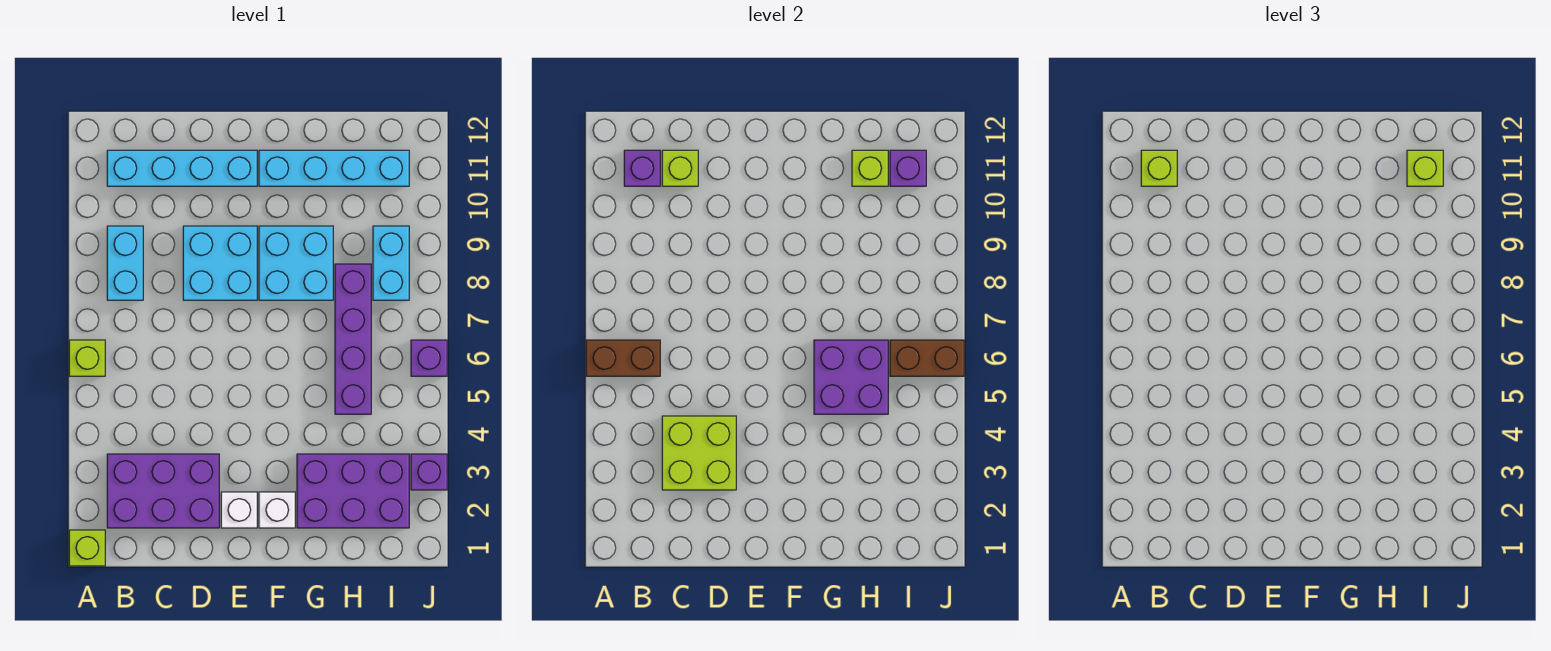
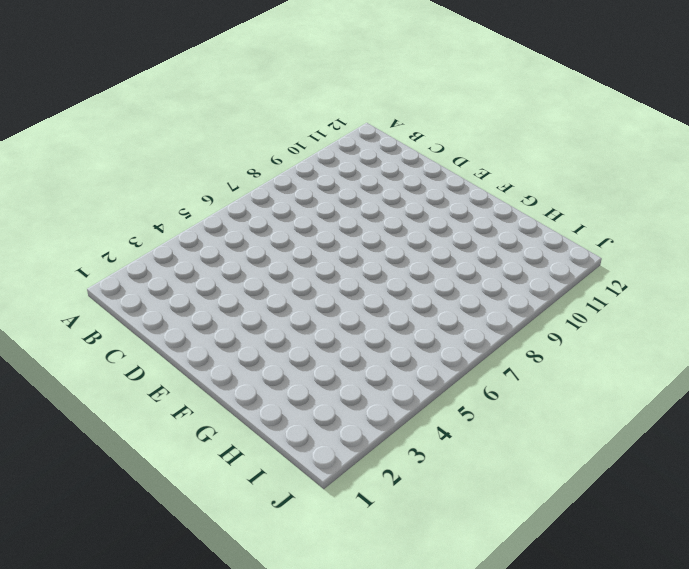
none -> lime brick A1 level 1
none -> lime brick A6 level 1
none -> purple brick B2:D3 level 1

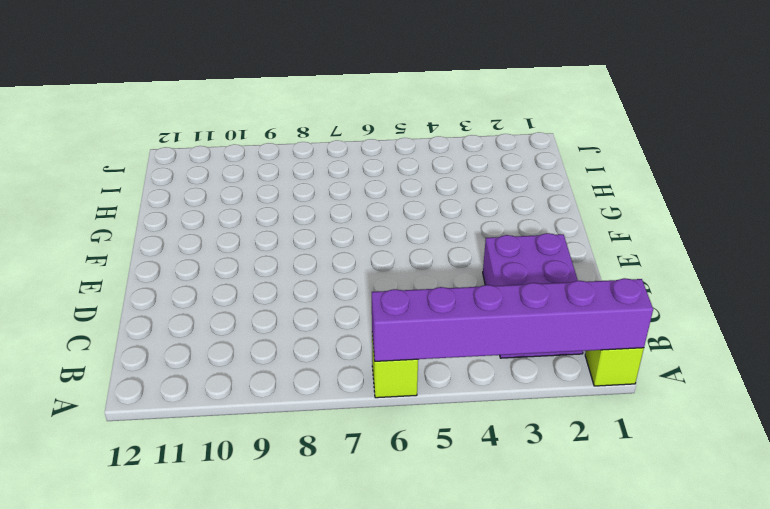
purple brick A1:A6 level 2 -> brown brick A6:B6 level 2
none -> cyan brick B8:B9 level 1
none -> cyan brick B11:E11 level 1
none -> cyan brick D8:E9 level 1

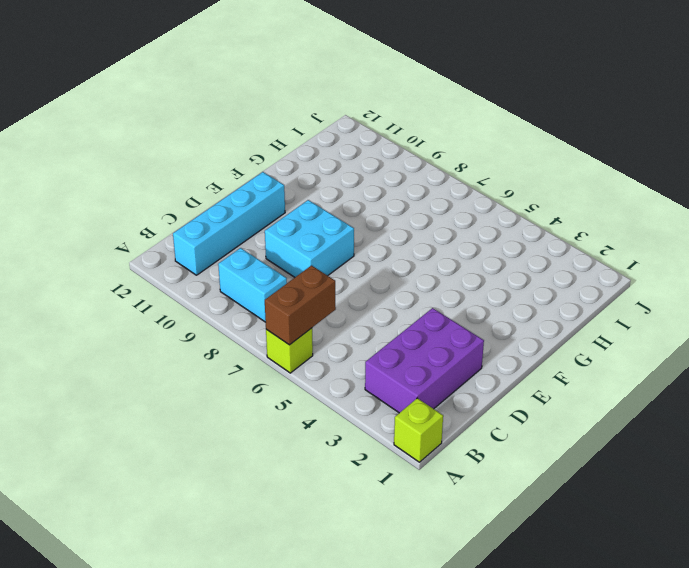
none -> white brick E2 level 1
none -> white brick F2 level 1
none -> cyan brick F8:G9 level 1

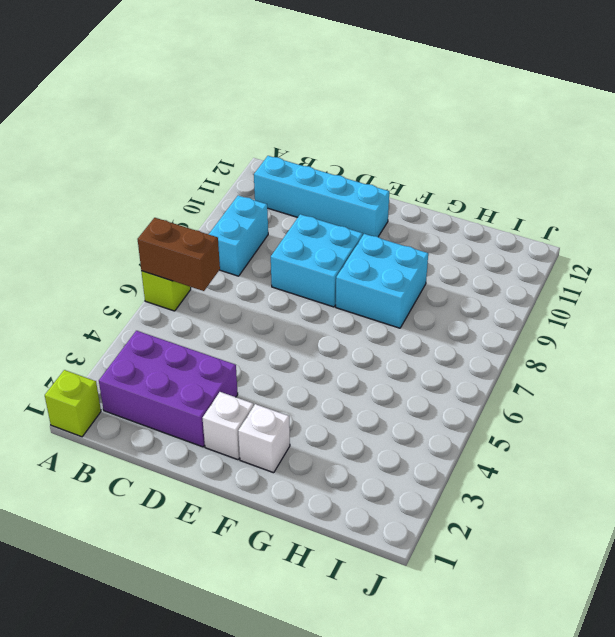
none -> cyan brick F11:I11 level 1
none -> purple brick G2:I3 level 1
none -> purple brick H5:H8 level 1

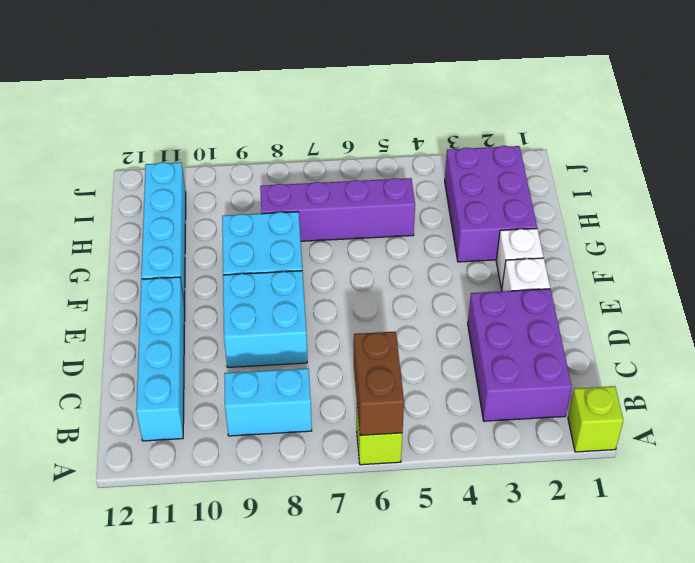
none -> cyan brick I8:I9 level 1
none -> purple brick J3 level 1
none -> purple brick J6 level 1

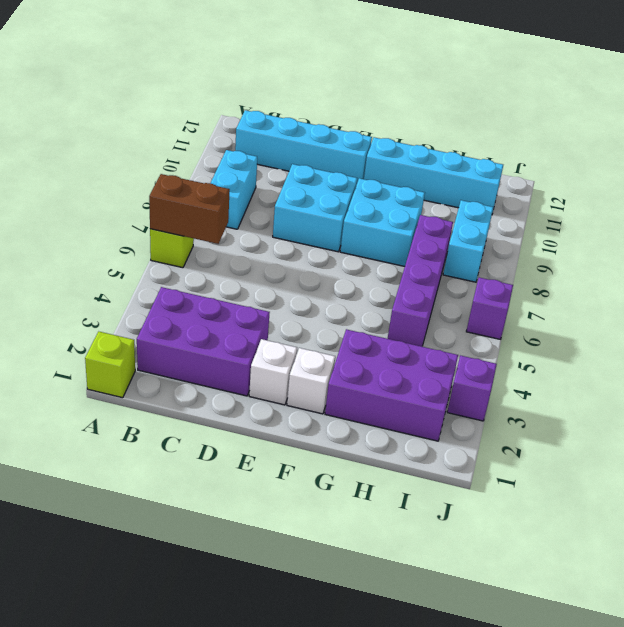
none -> purple brick B11 level 2
none -> lime brick C3:D4 level 2
none -> lime brick C11 level 2

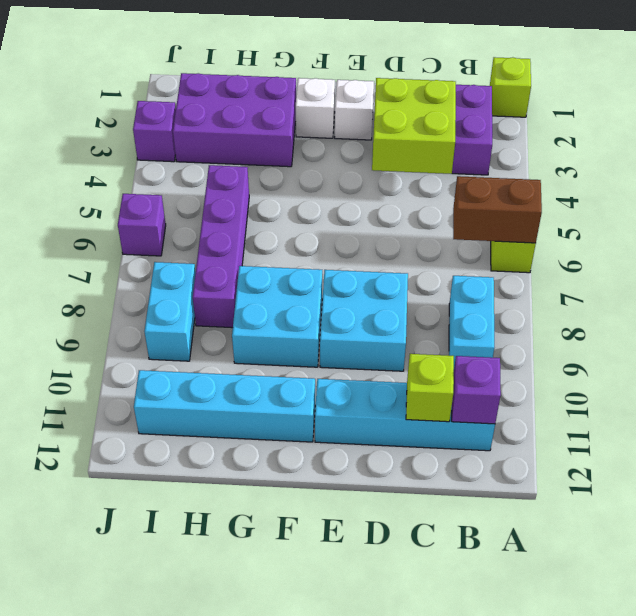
none -> purple brick G5:H6 level 2
none -> lime brick H11 level 2
none -> brown brick I6:J6 level 2

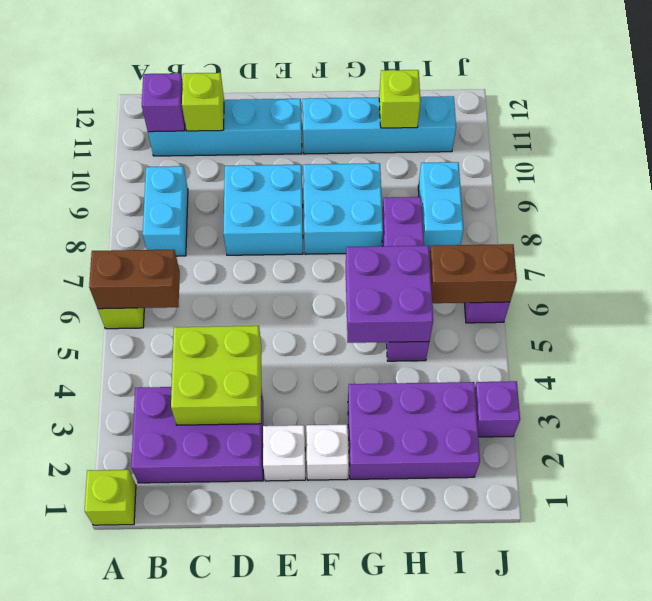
none -> purple brick I11 level 2
none -> lime brick B11 level 3
none -> lime brick I11 level 3

